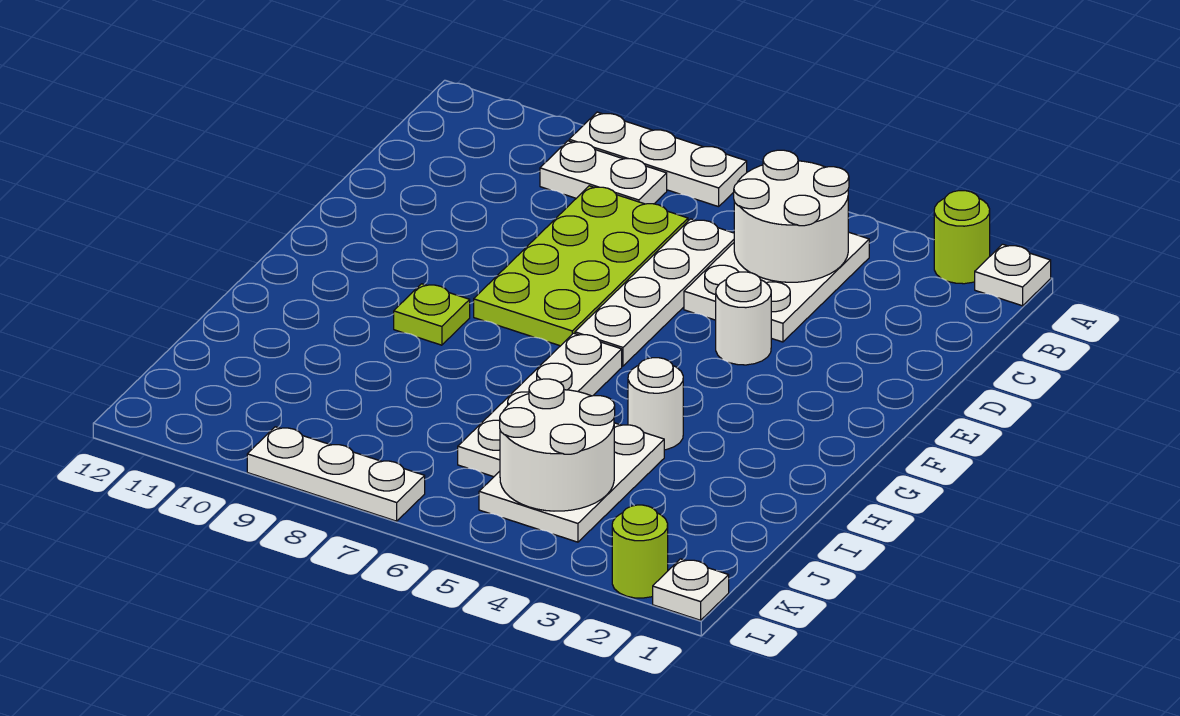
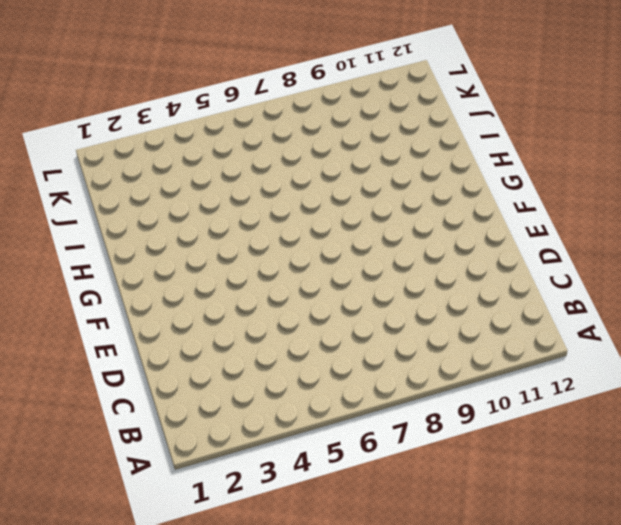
none -> white plate A1 level 1
none -> lime round brick A2 level 1
none -> white plate A7:A9 level 1

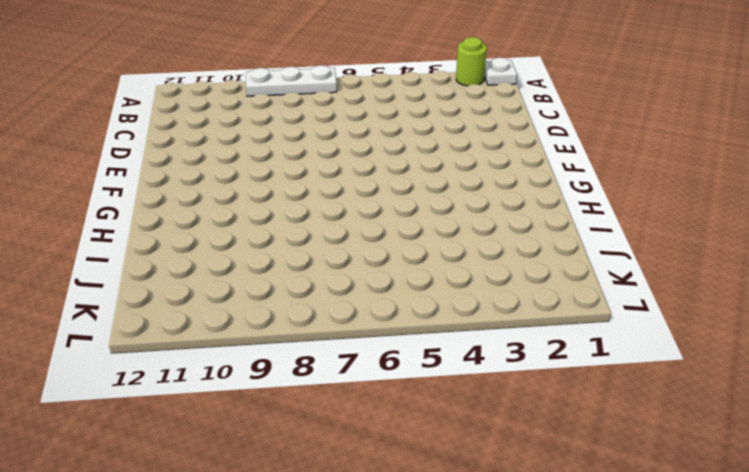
none -> white plate B4:D5 level 1
none -> white plate B8:B9 level 1
none -> white plate C6:F6 level 1

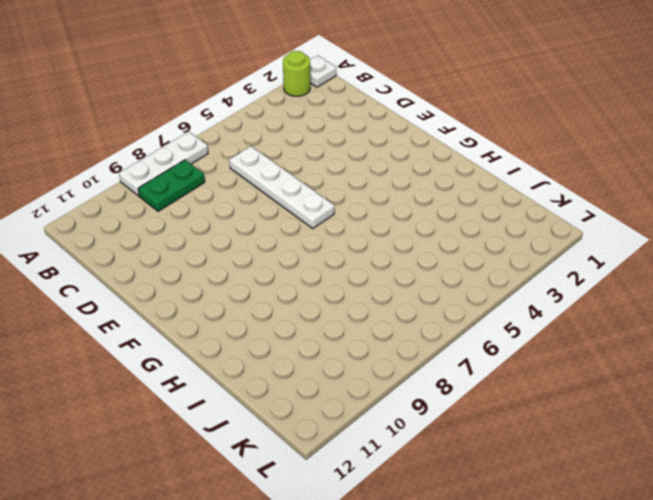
green plate B8:B9 level 1 -> white plate B8:B9 level 1
none -> white plate B4:D5 level 1
none -> lime plate C7:F8 level 1
none -> white round brick E4 level 1

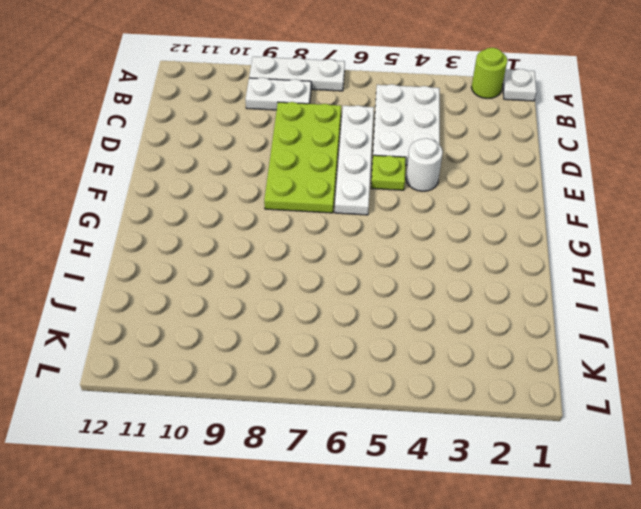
lime plate E5 level 1 -> lime plate G9 level 1
none -> white plate G6:J6 level 1
none -> white round brick H4 level 1
none -> white plate I4:K5 level 1

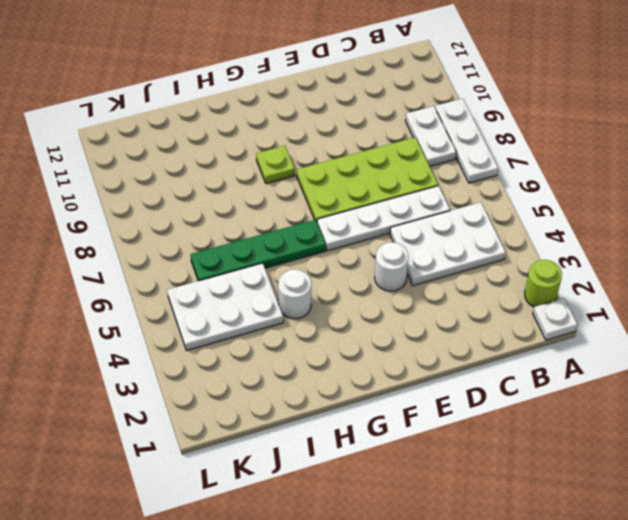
green plate G6:J6 level 1 -> white plate G6:J6 level 1
none -> white plate L1 level 1
none -> lime round brick L2 level 1
none -> white plate L7:L9 level 1

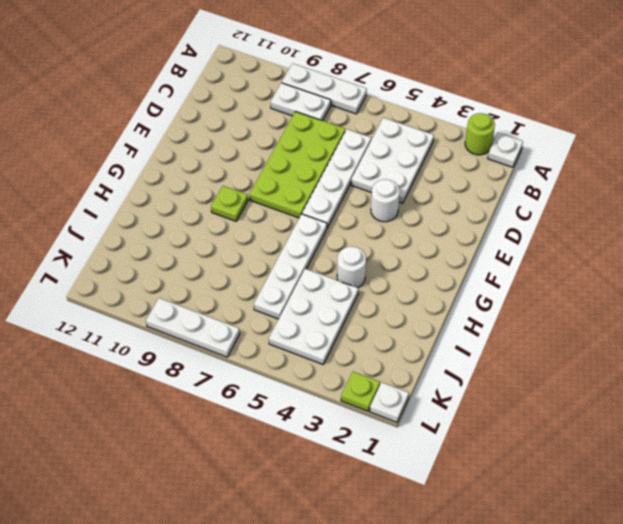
lime plate L2 level 1 -> lime round brick L2 level 1
none -> white round brick B4:C5 level 2
none -> white round brick J4:K5 level 2

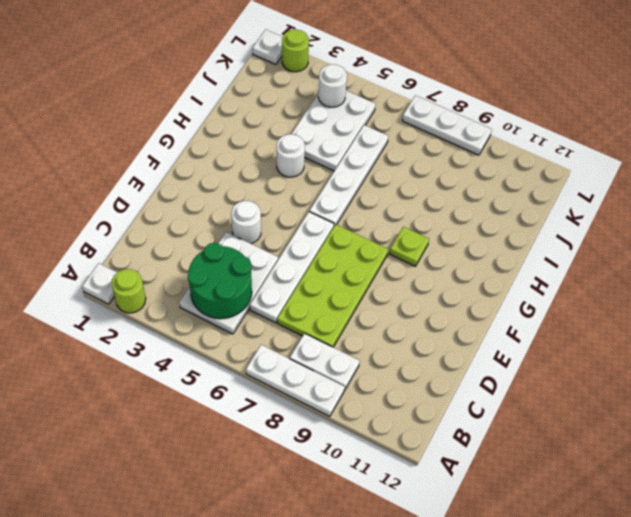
green round brick B4:C5 level 2 -> white round brick B4:C5 level 2
white round brick K4 level 2 -> white round brick J4:K5 level 2

